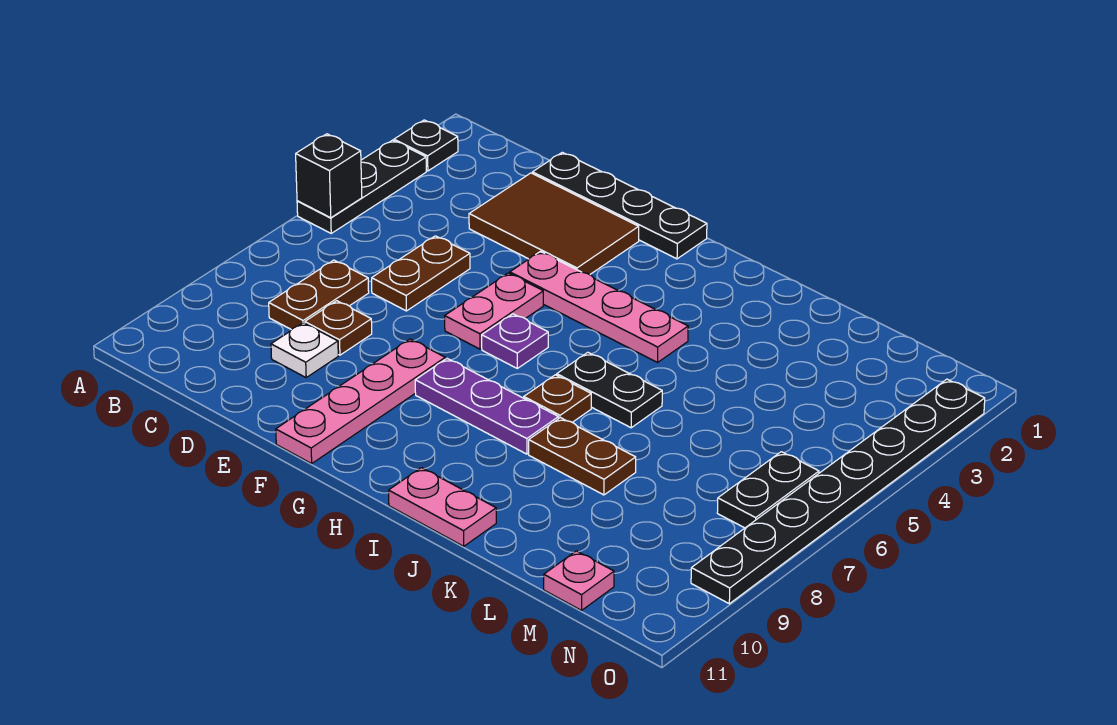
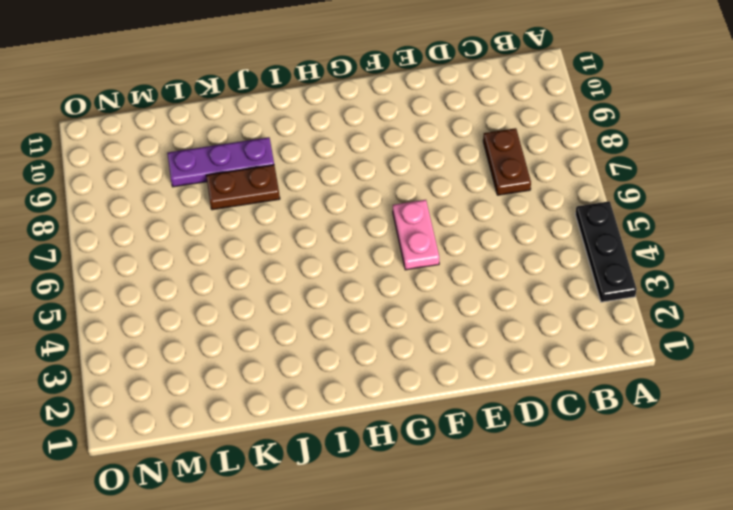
purple plate J9:L9 level 1 -> purple plate G8:I8 level 1
none -> black plate A2 level 1
none -> black plate D1:G1 level 1
none -> brown tile D2:F3 level 1

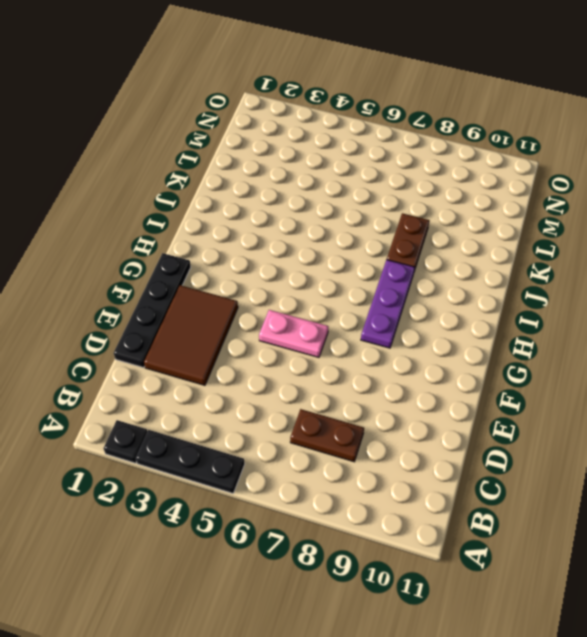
none -> brown plate D5:D6 level 1
none -> brown plate D8 level 1
none -> white plate D9 level 1

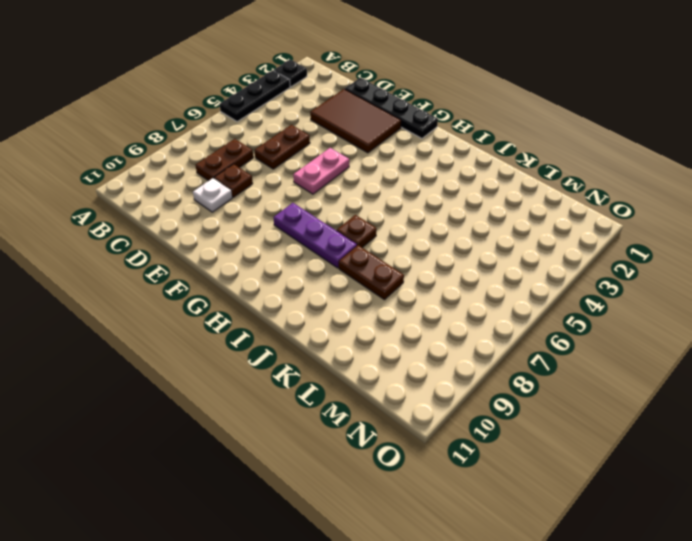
none -> pink plate F4:I4 level 1
none -> pink plate F8:F11 level 1
none -> purple plate G6 level 1

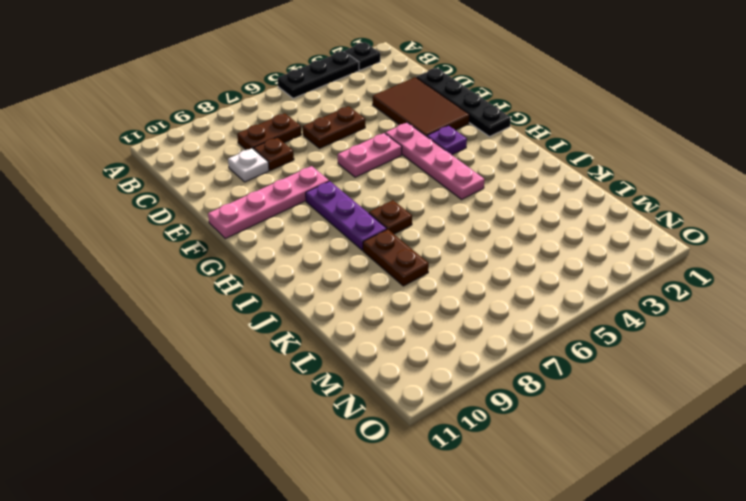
purple plate G3 level 1 -> purple plate G6 level 1
none -> black plate I6:J6 level 1
none -> pink plate I11:J11 level 1
none -> pink plate M11 level 1

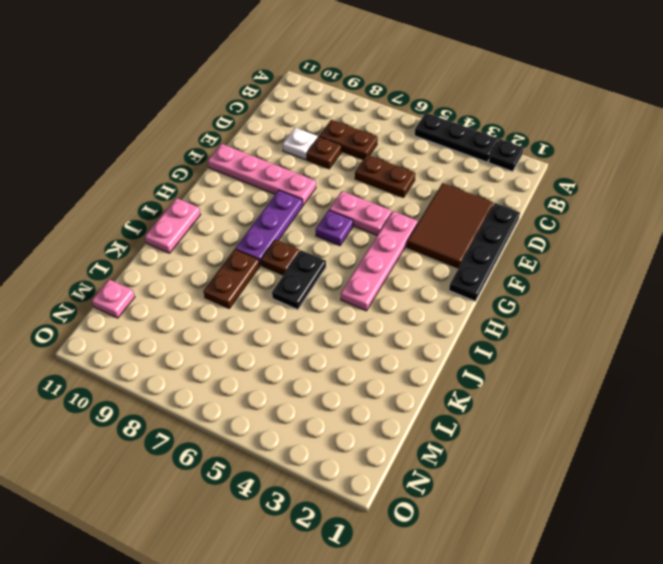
none -> black plate N6:N7 level 1
none -> black plate O2:O9 level 1
none -> black brick A5 level 2

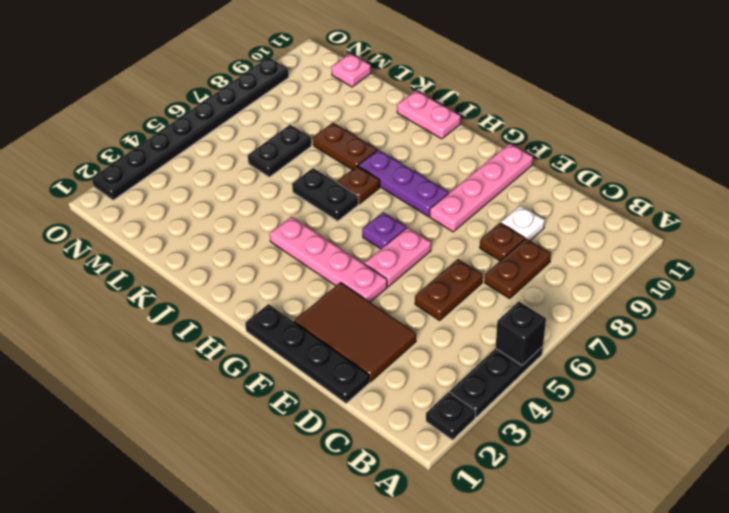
black plate L6:L7 level 1 -> black plate N6:N7 level 1

